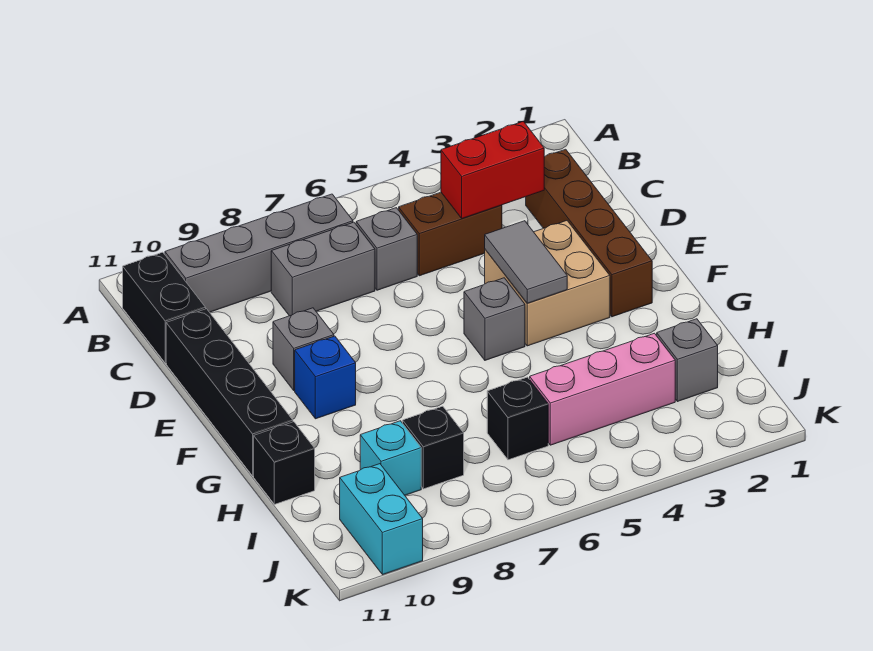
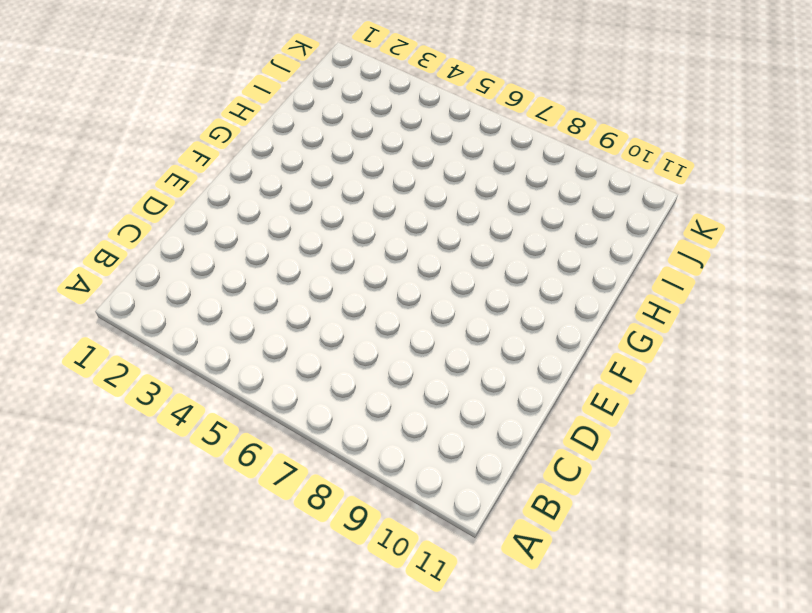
none -> grey brick B7:B10 level 1
none -> black brick B11:C11 level 1
none -> brown brick C2:F2 level 1

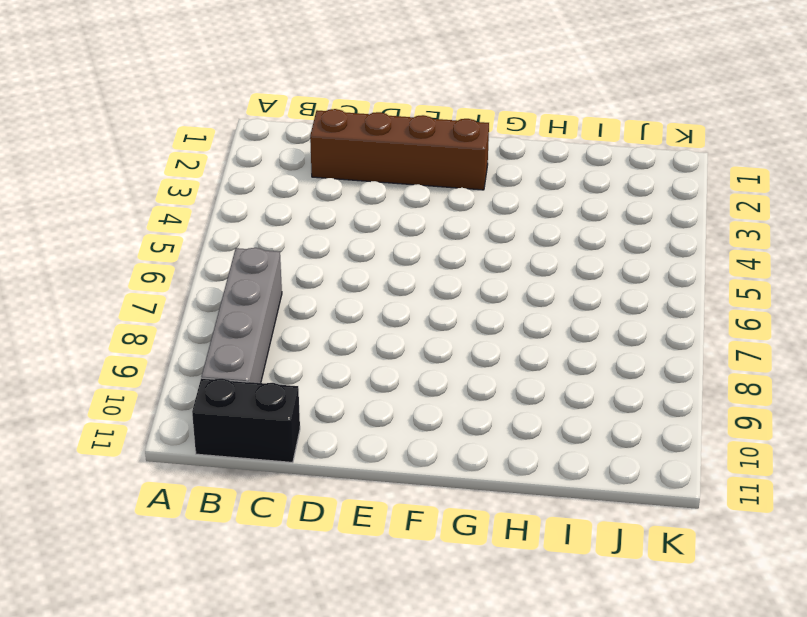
none -> brown brick C4:C5 level 1
none -> grey brick C6 level 1
none -> grey brick C7:C8 level 1

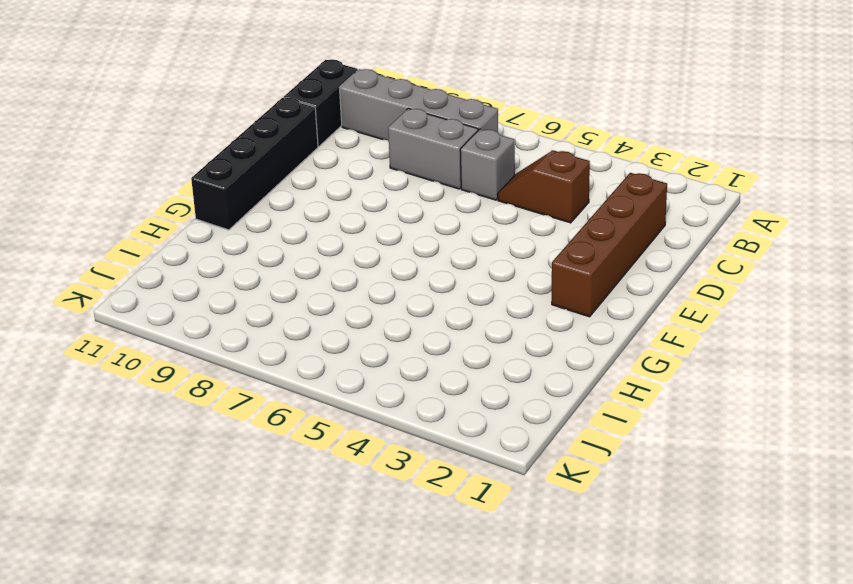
brown slope C4:C5 level 1 top 4 -> brown brick C4:C5 level 1
none -> tan brick E3:F4 level 1
none -> grey brick E9 level 1
none -> grey brick F5 level 1

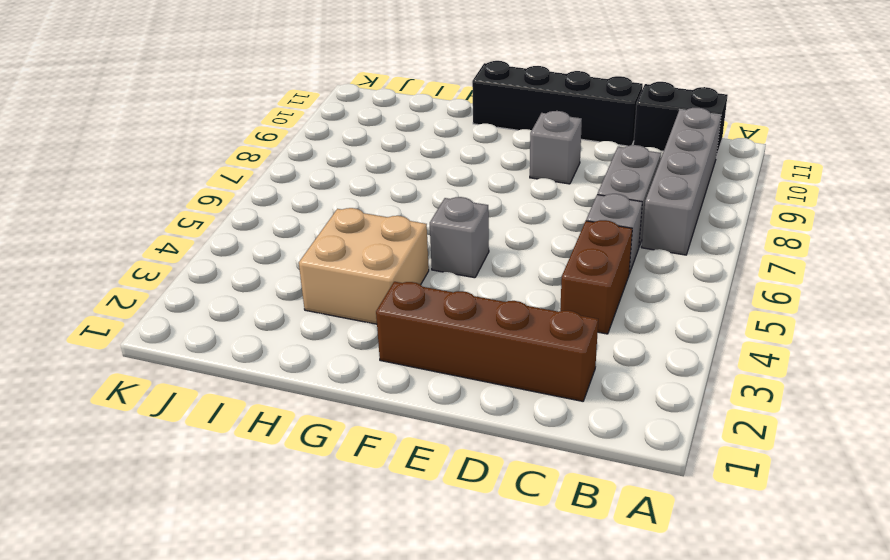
tan brick G3:H4 level 1 -> tan brick E3:F4 level 1
none -> blue brick F9 level 1
none -> black brick H11 level 1
none -> grey brick I2 level 1

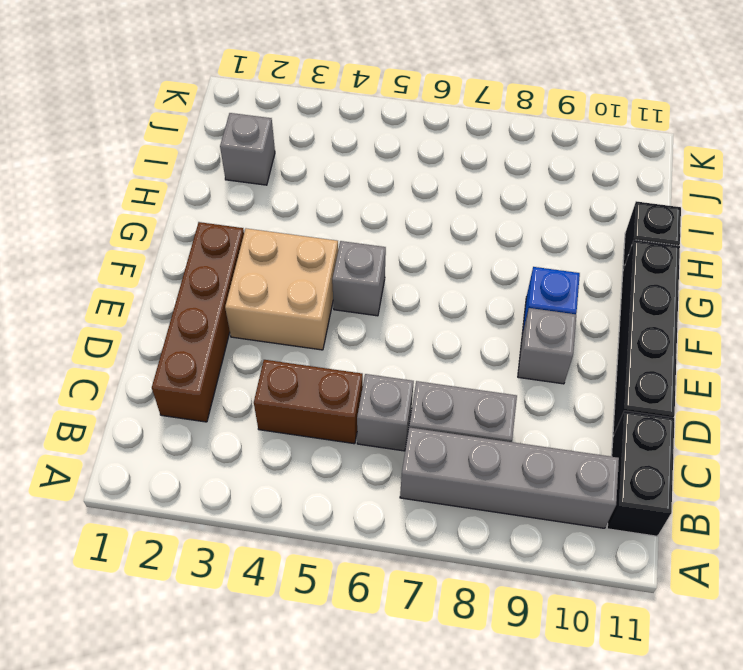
none -> pink brick I3:I5 level 1
none -> black brick I6 level 1
none -> black brick I8 level 1

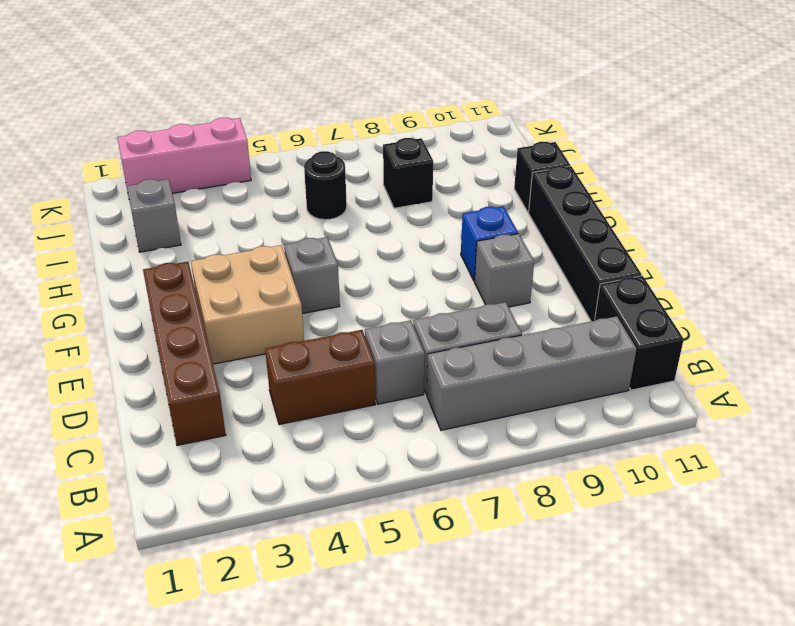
black round brick I6 level 1 -> black brick I6 level 1
pink brick K2:K4 level 1 -> pink brick I3:I5 level 1
none -> cyan brick I9 level 1
none -> cyan brick J10:K10 level 1
none -> red brick C3:C4 level 2

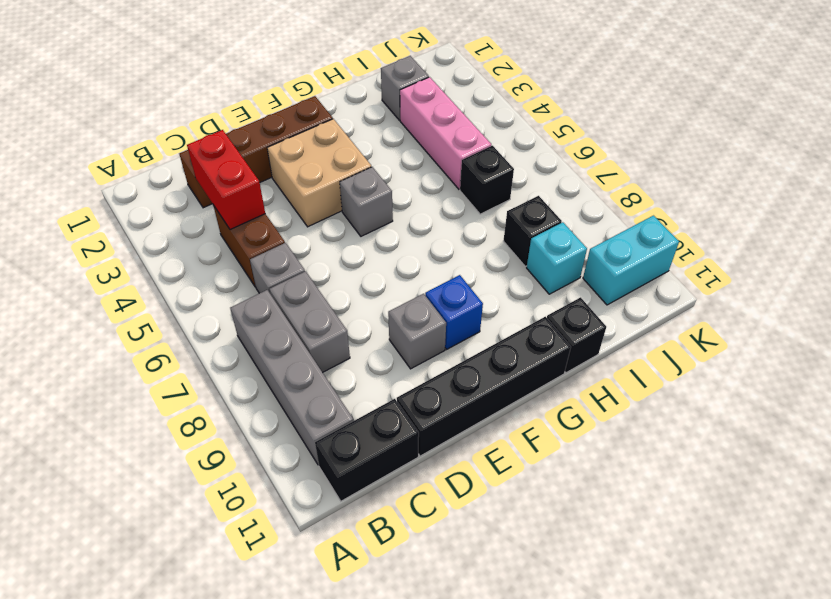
none -> grey tile E4:F4 level 2

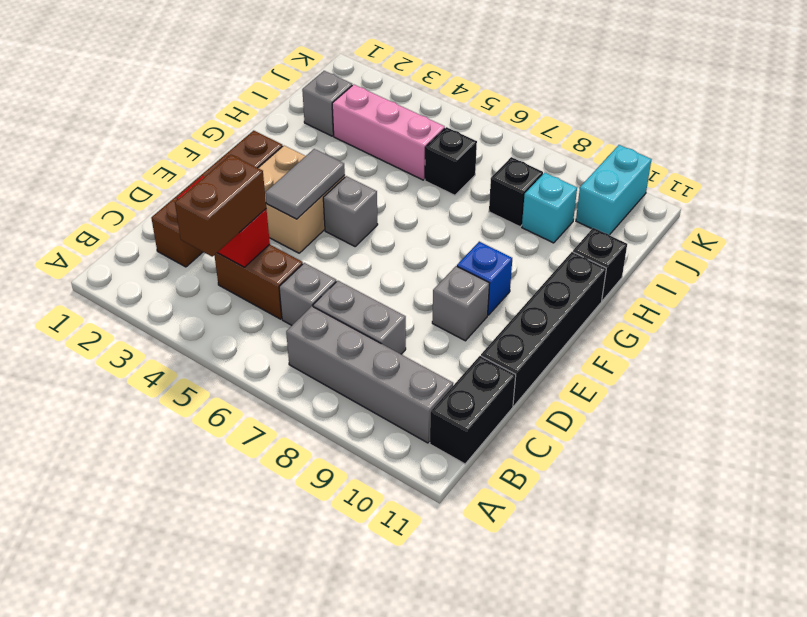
brown brick B4:C4 level 3 -> none

